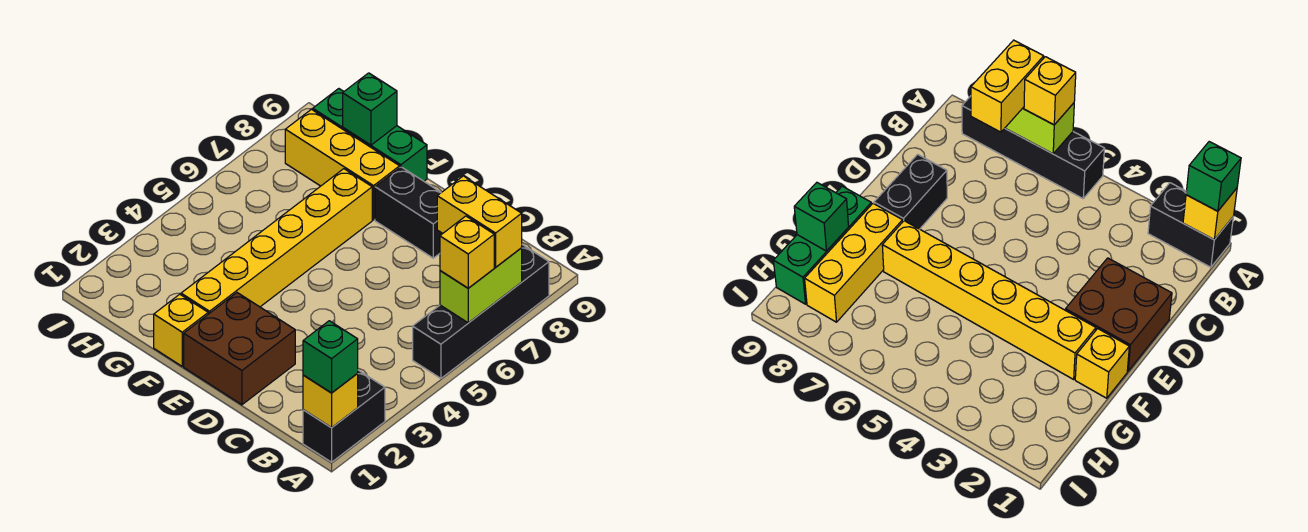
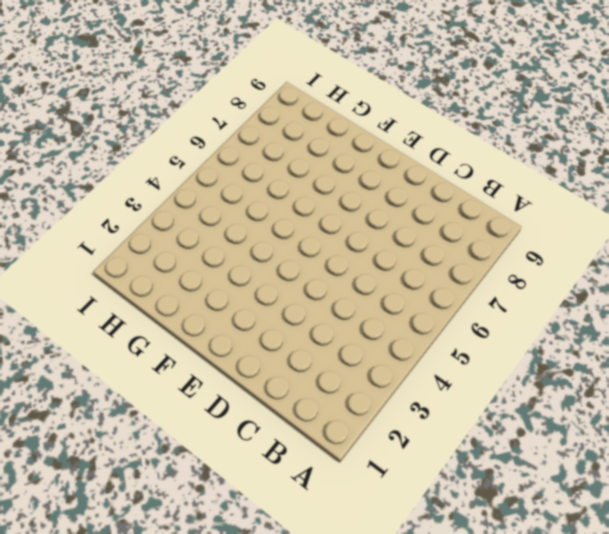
none -> black brick A1:A2 level 1
none -> black brick A5:A8 level 1
none -> brown brick D1:E2 level 1

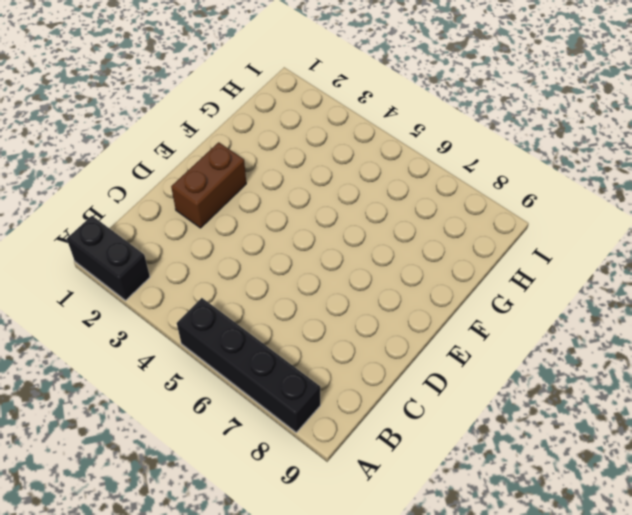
brown brick D2:E2 level 1 -> brown brick D1:E2 level 1
none -> black brick D8:E8 level 1
none -> yellow brick F1 level 1
none -> yellow brick F2:F7 level 1

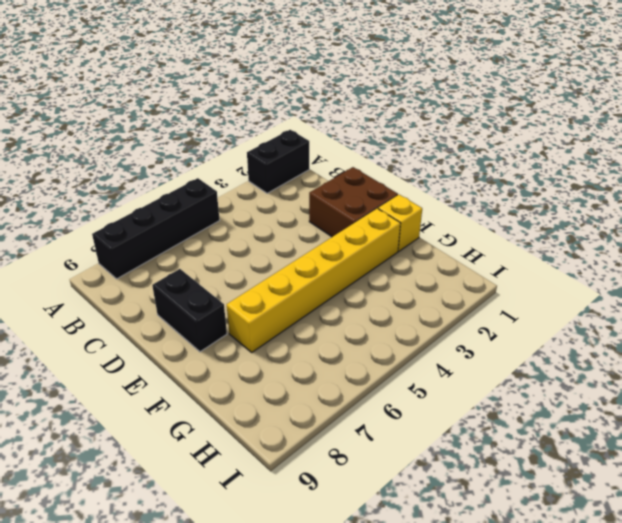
none -> yellow brick F8:H8 level 1
none -> green brick F9:H9 level 1
none -> yellow brick A1 level 2

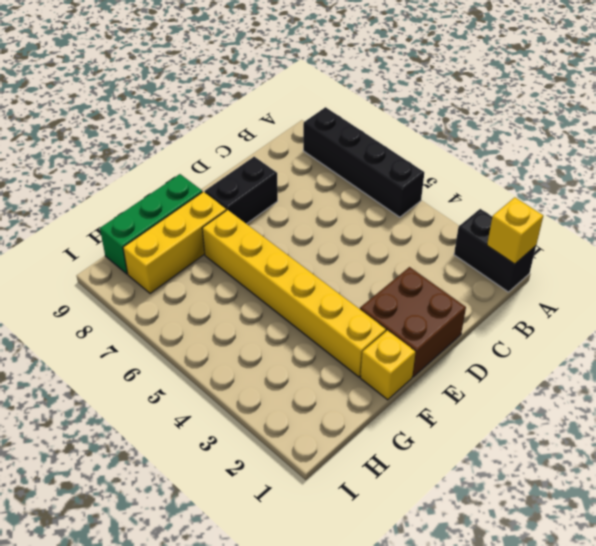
none -> lime brick A6:A7 level 2
none -> green brick G9 level 2
none -> green brick A1 level 3

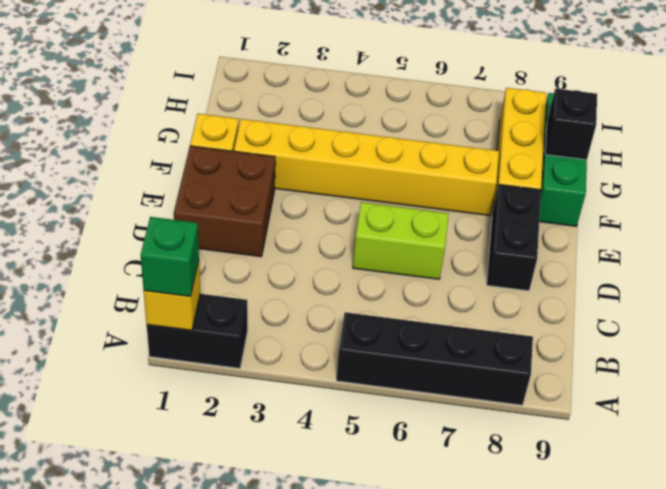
lime brick D5:D6 level 1 -> lime brick A6:A7 level 2
black brick G9 level 2 -> green brick G9 level 2
none -> yellow brick A6 level 3
none -> yellow brick A7:B7 level 3

